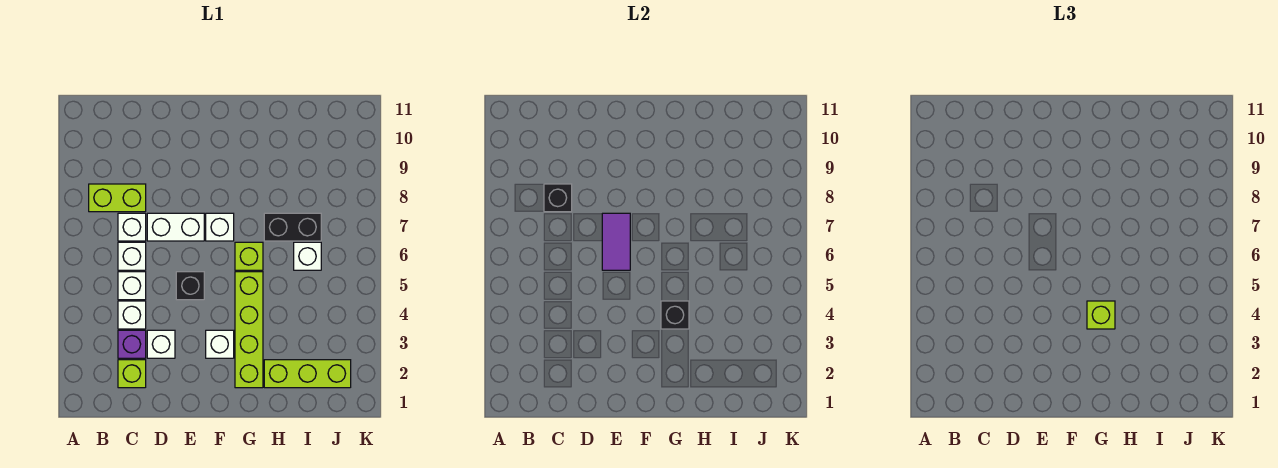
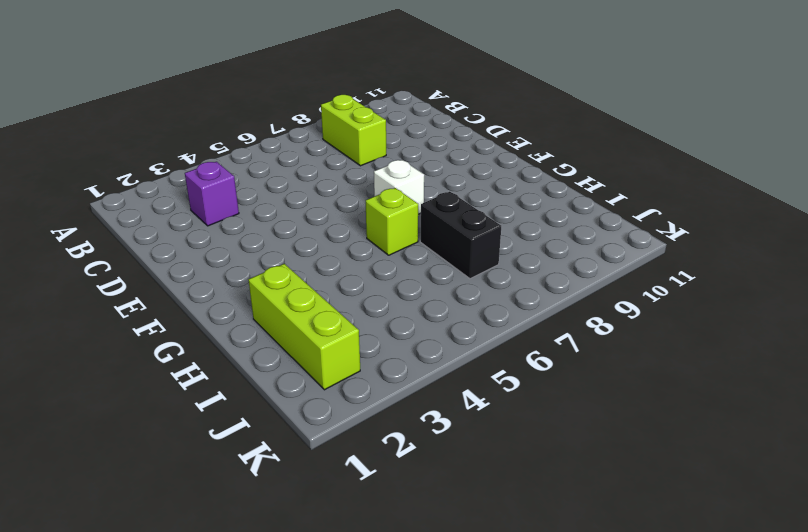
none -> lime brick C2 level 1
none -> white brick C4 level 1
none -> white brick C5 level 1

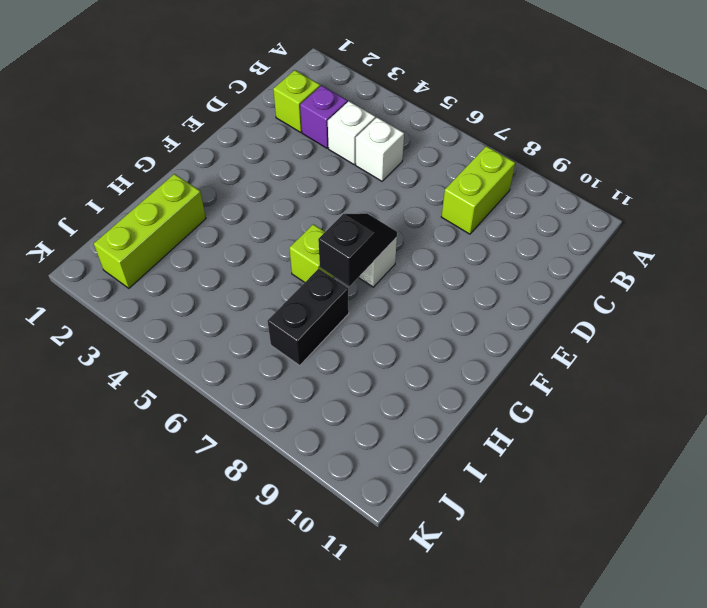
black slope F7:G7 level 2 top G -> none
none -> white brick C6 level 1
none -> white brick C7 level 1
none -> white brick D3 level 1

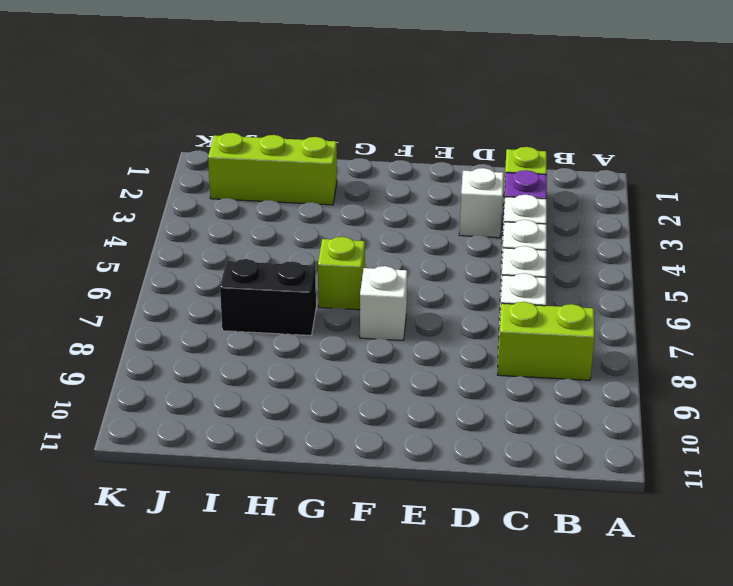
none -> white brick D7:E7 level 1
none -> black brick E5 level 1
none -> white brick F3 level 1

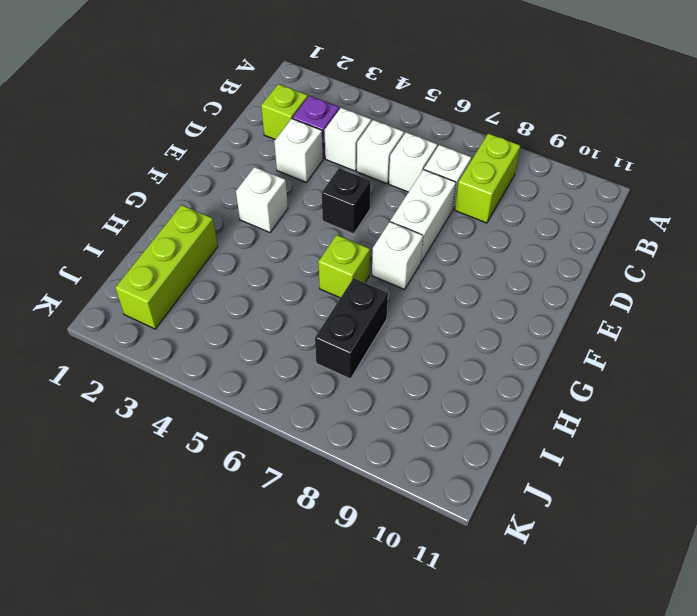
none -> lime brick G2:G5 level 1
none -> white brick I6 level 1
none -> black brick C8 level 2

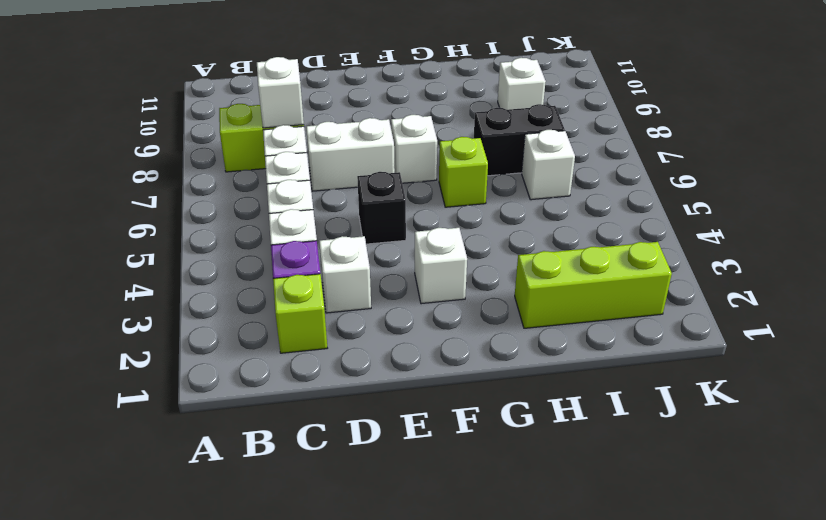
white brick C8 level 2 -> black brick C8 level 2
white brick I9 level 1 -> none
none -> lime brick G2:G5 level 1
none -> purple tile E6:E7 level 2
none -> black brick G4 level 2

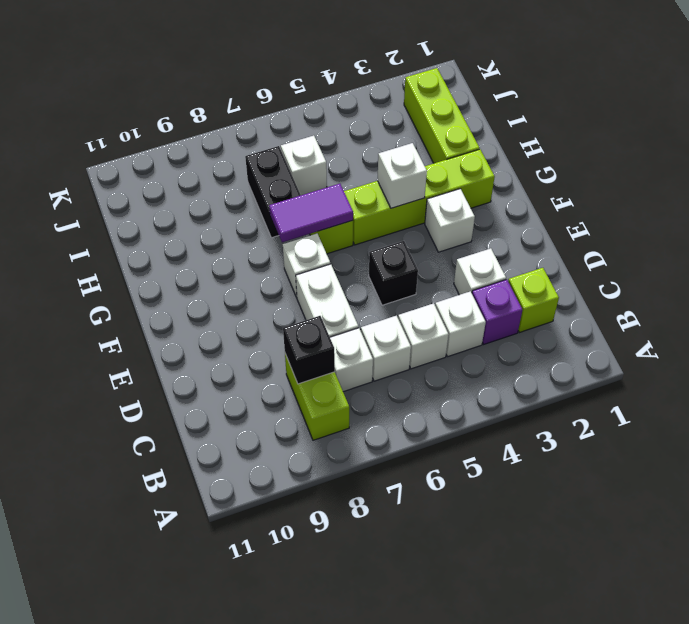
white brick G4 level 2 -> black brick G4 level 2
purple tile G6:G7 level 2 -> purple tile E6:E7 level 2
none -> lime brick G4 level 3

